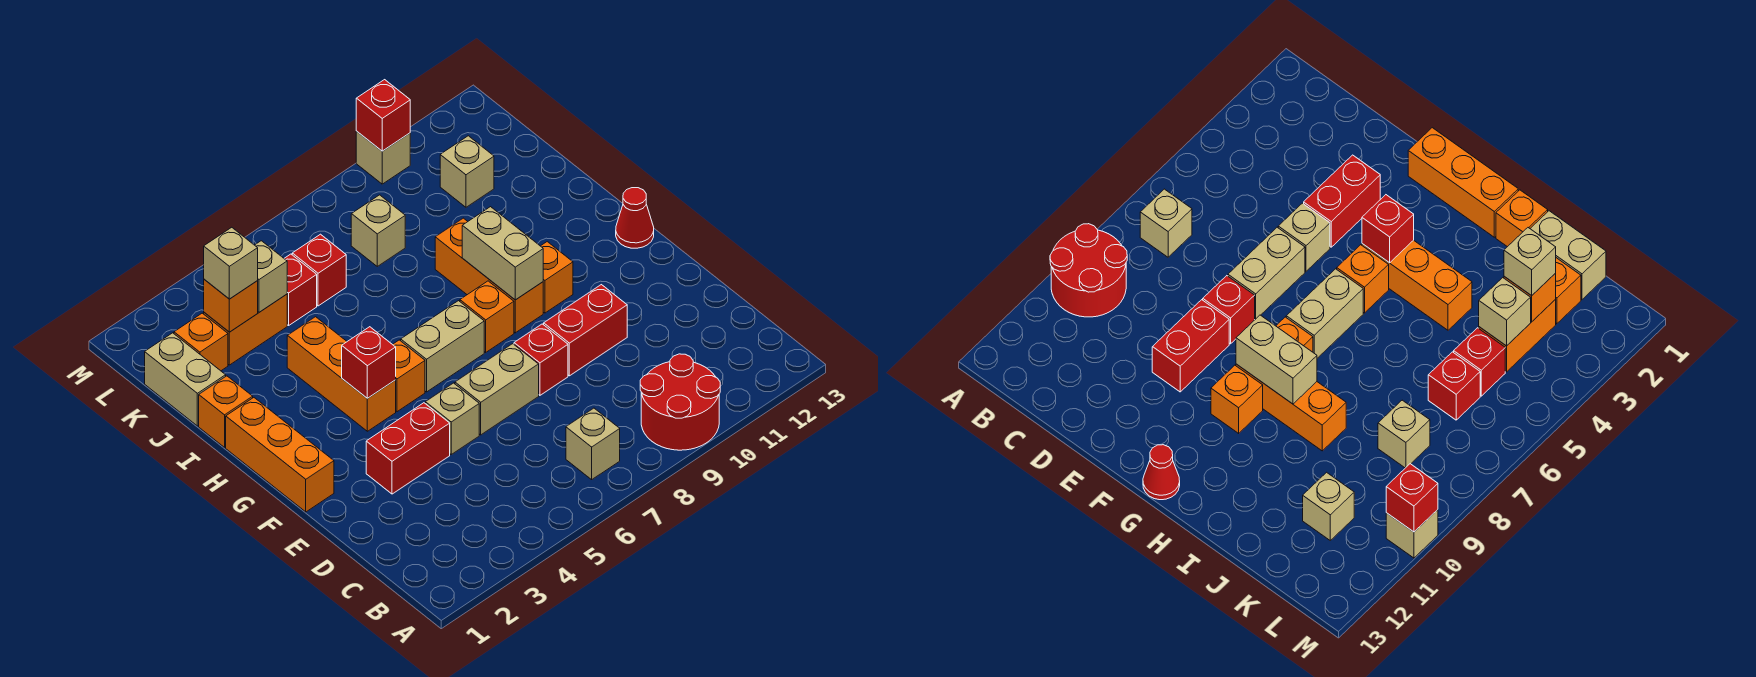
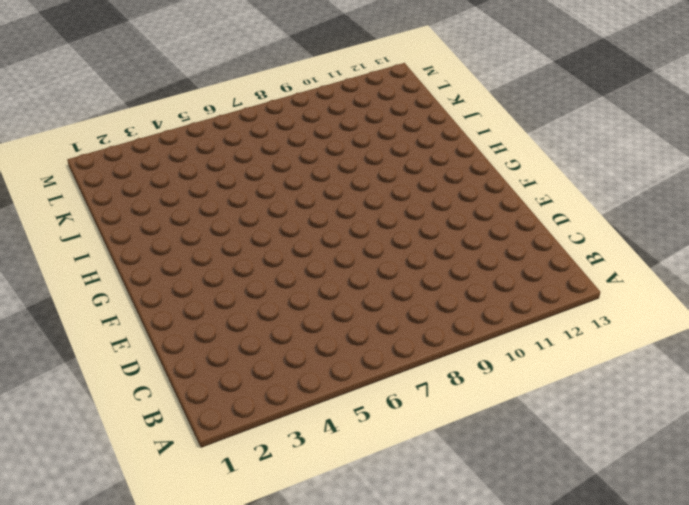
none -> red round brick A9:B10 level 1
none -> tan brick B7 level 1
none -> red brick E3:E4 level 1
none -> tan brick E5 level 1

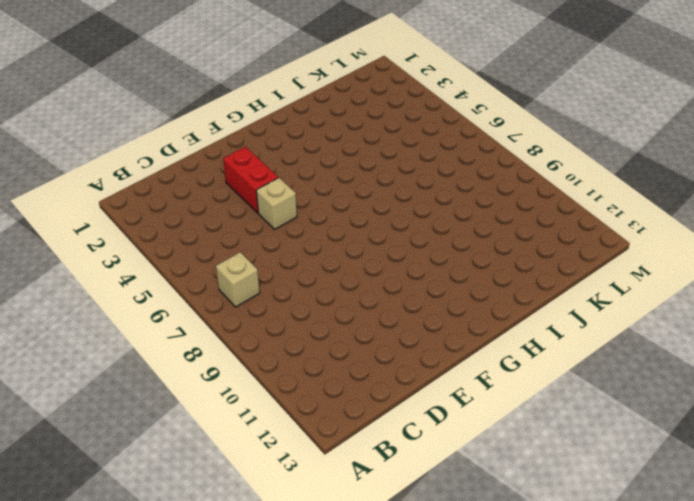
none -> red round brick A9:B10 level 1
none -> tan brick E6:E7 level 1
none -> red brick E8 level 1
none -> red brick E9:E10 level 1

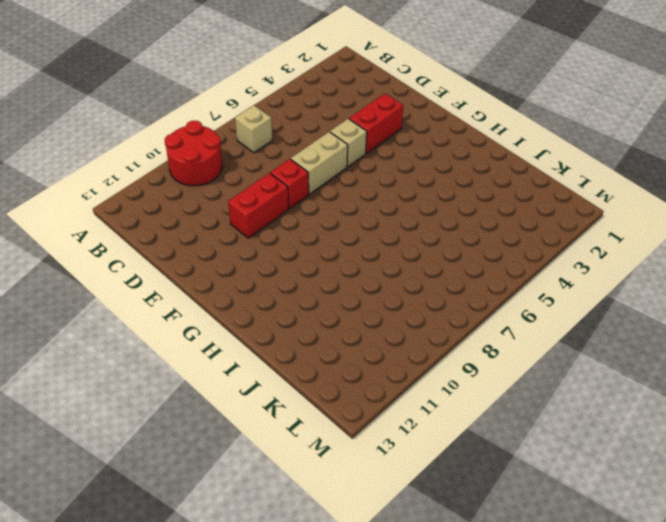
none -> orange brick F1:H1 level 1
none -> orange brick G4:I4 level 1
none -> orange brick G5 level 1
none -> tan brick G6:G7 level 1

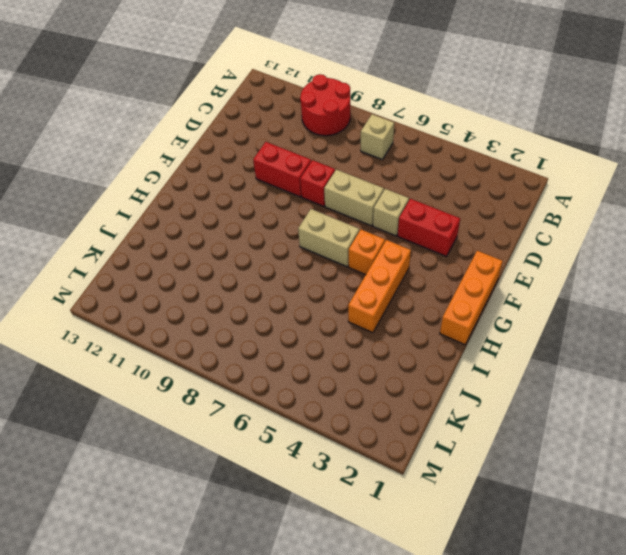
none -> orange brick G8 level 1
none -> orange brick G9:I9 level 1
none -> orange brick G10 level 1
none -> red cone G13 level 1

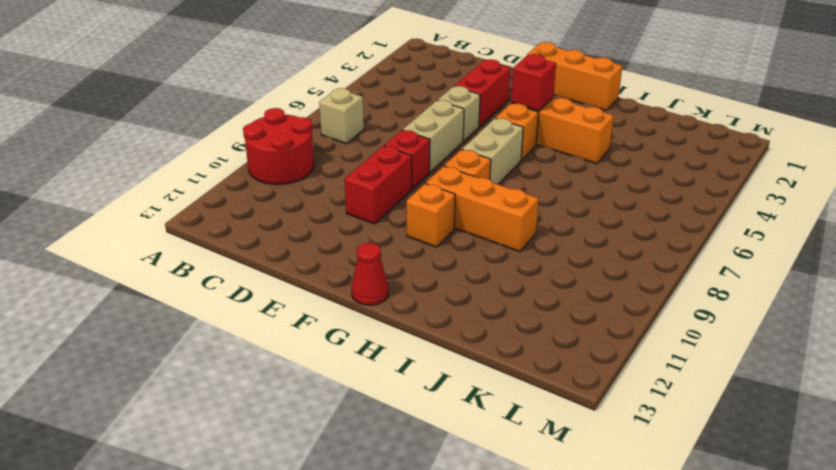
none -> orange brick I1 level 1
none -> tan brick J1:K1 level 1
none -> orange brick K2 level 1
none -> orange brick K3:K4 level 1

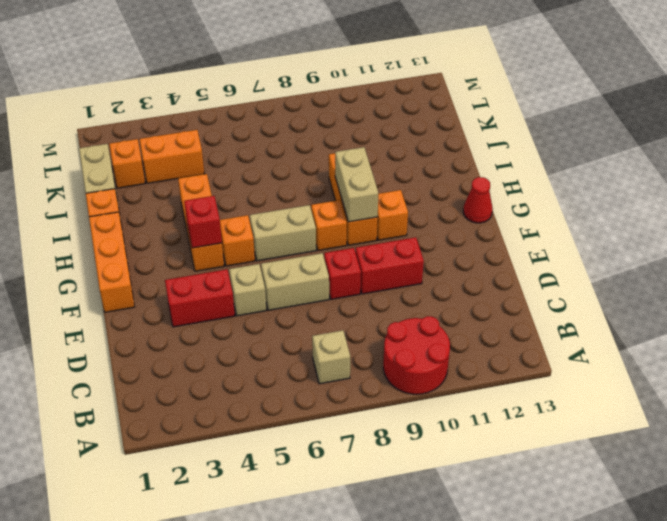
none -> red brick K5 level 1
none -> red brick K6 level 1
none -> tan brick K8 level 1
none -> tan brick K11 level 1

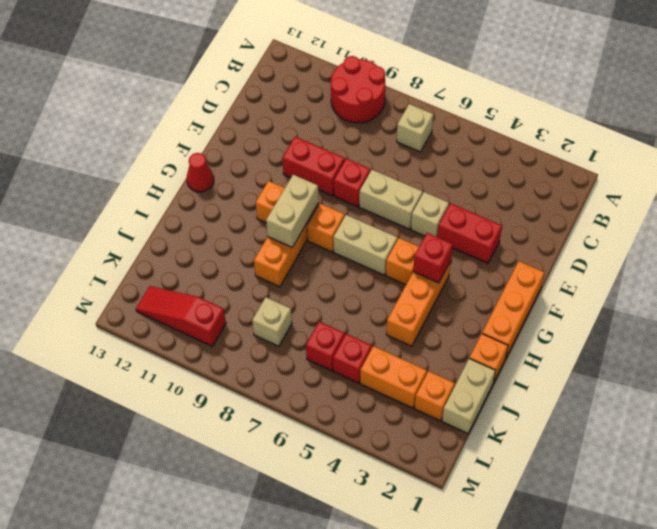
red slope L10:L12 level 1 top 10 -> none
none -> tan brick K11 level 1
none -> tan brick M10 level 1
none -> orange brick K3 level 2
none -> tan brick K4 level 2

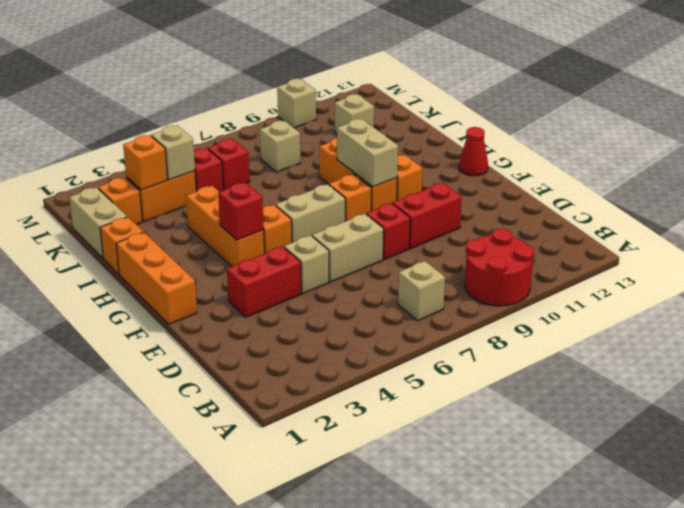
none -> red brick M10 level 2
none -> tan brick K3 level 3

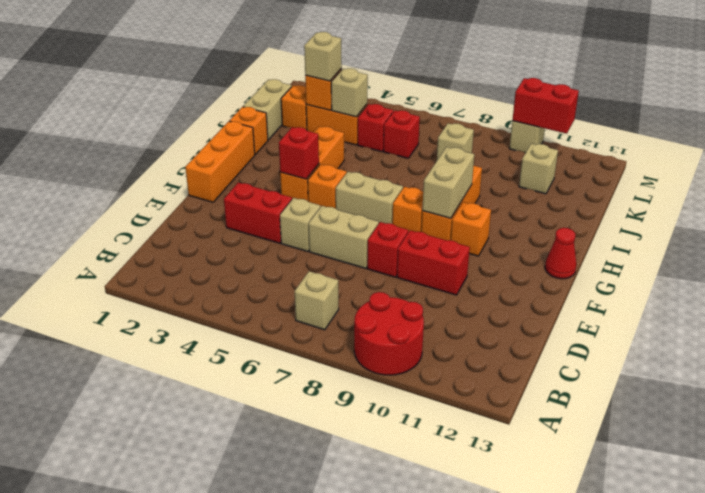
red brick M10:M11 level 2 -> red brick M10 level 2

